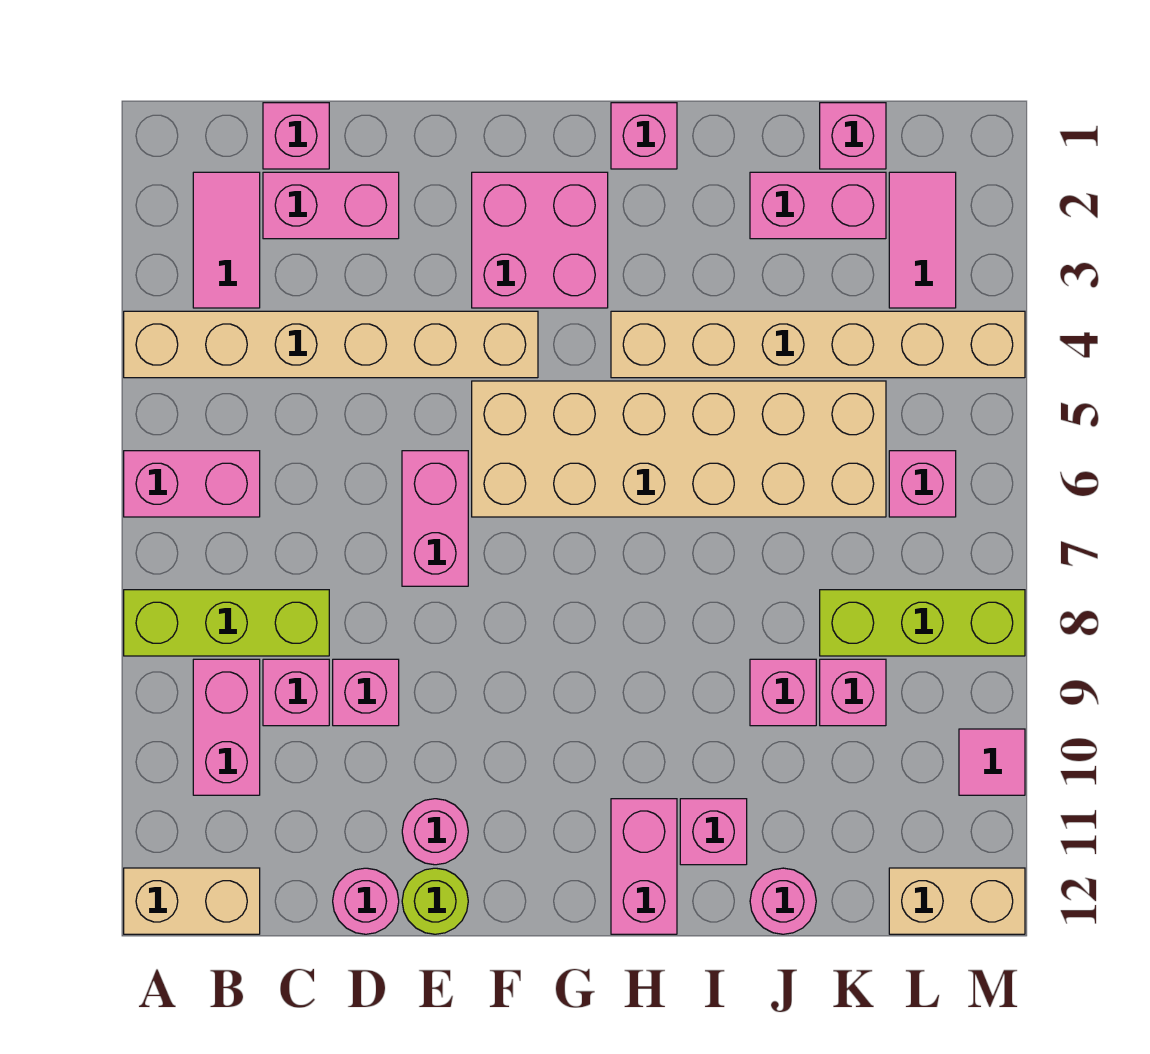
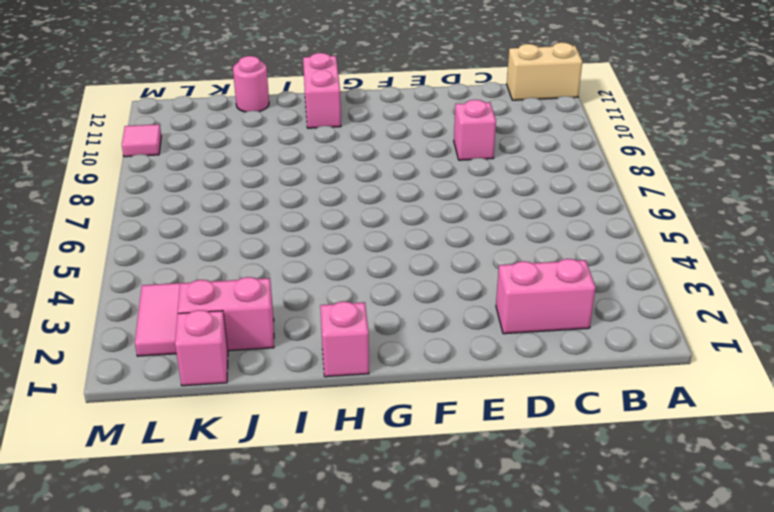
none -> tan brick A4:F4 level 1
none -> pink brick A6:B6 level 1
none -> lime brick A8:C8 level 1
none -> pink tile B2:B3 level 1

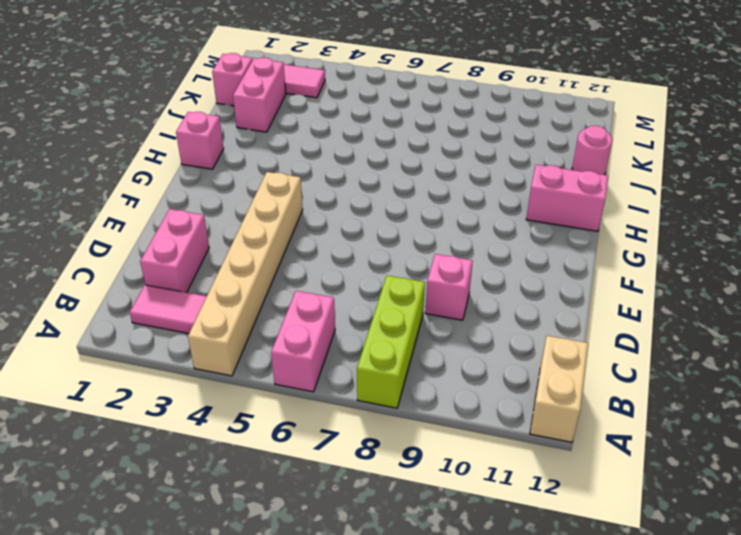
none -> pink brick B9:B10 level 1
none -> pink brick C1 level 1
none -> pink brick C9 level 1
none -> pink round brick D12 level 1

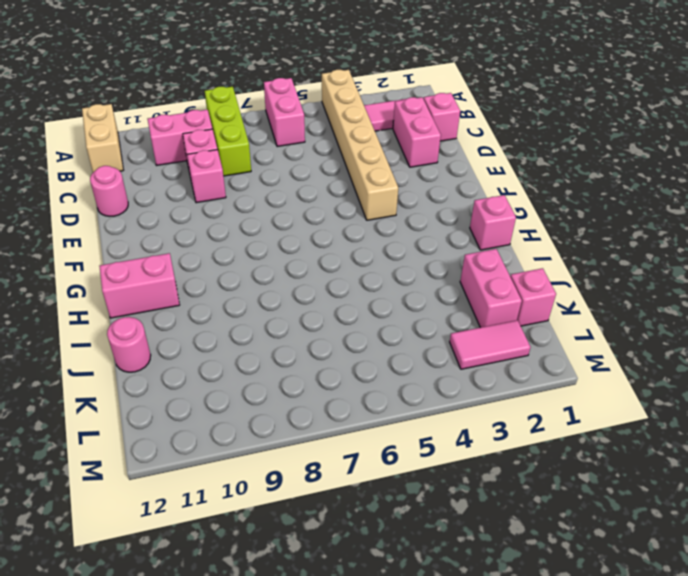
none -> pink brick E6:E7 level 1
none -> pink round brick E11 level 1
none -> lime round brick E12 level 1
none -> pink brick F2:G3 level 1

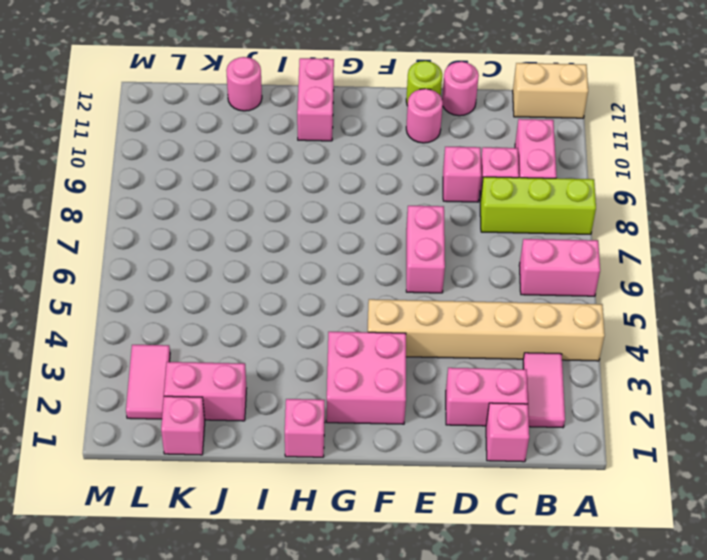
none -> tan brick F5:K6 level 1
none -> tan brick H4:M4 level 1
none -> pink brick I11 level 1
none -> pink brick J9 level 1

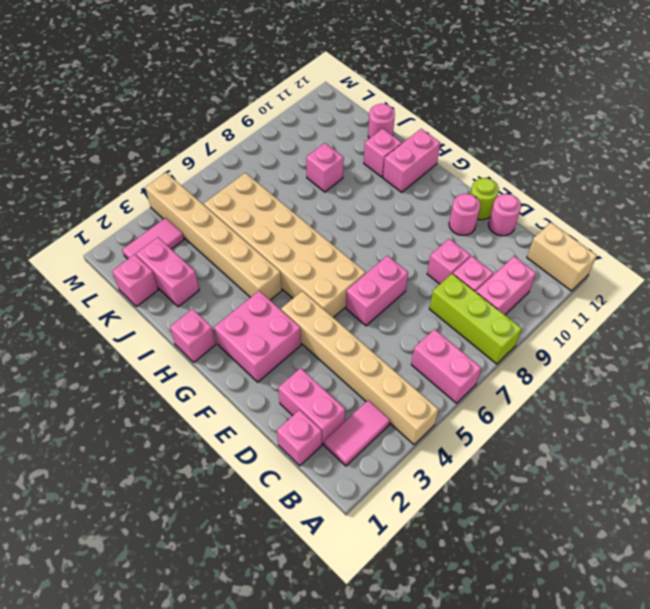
none -> lime brick K8:M8 level 1
none -> pink brick K9 level 1
none -> pink brick L6 level 1
none -> tan brick L12:M12 level 1

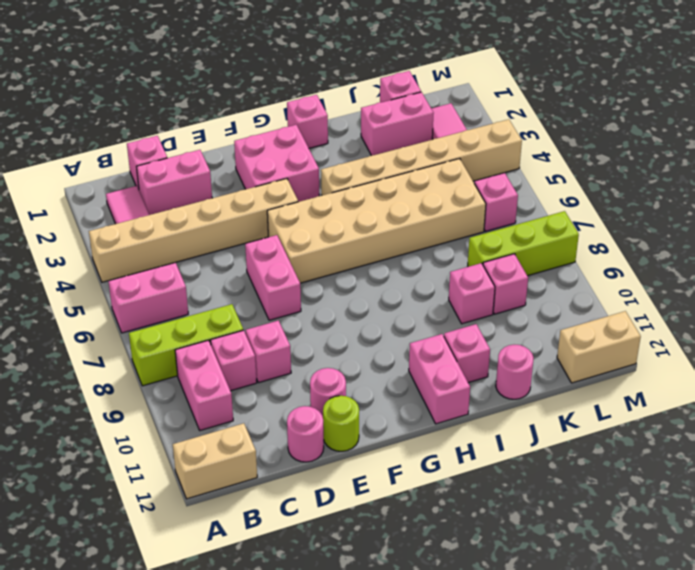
none -> pink tile M10 level 1

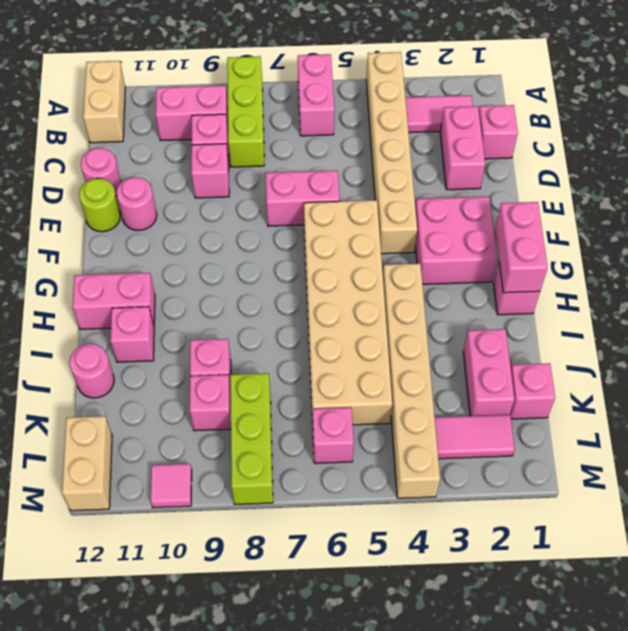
pink brick G1:H1 level 2 -> none

